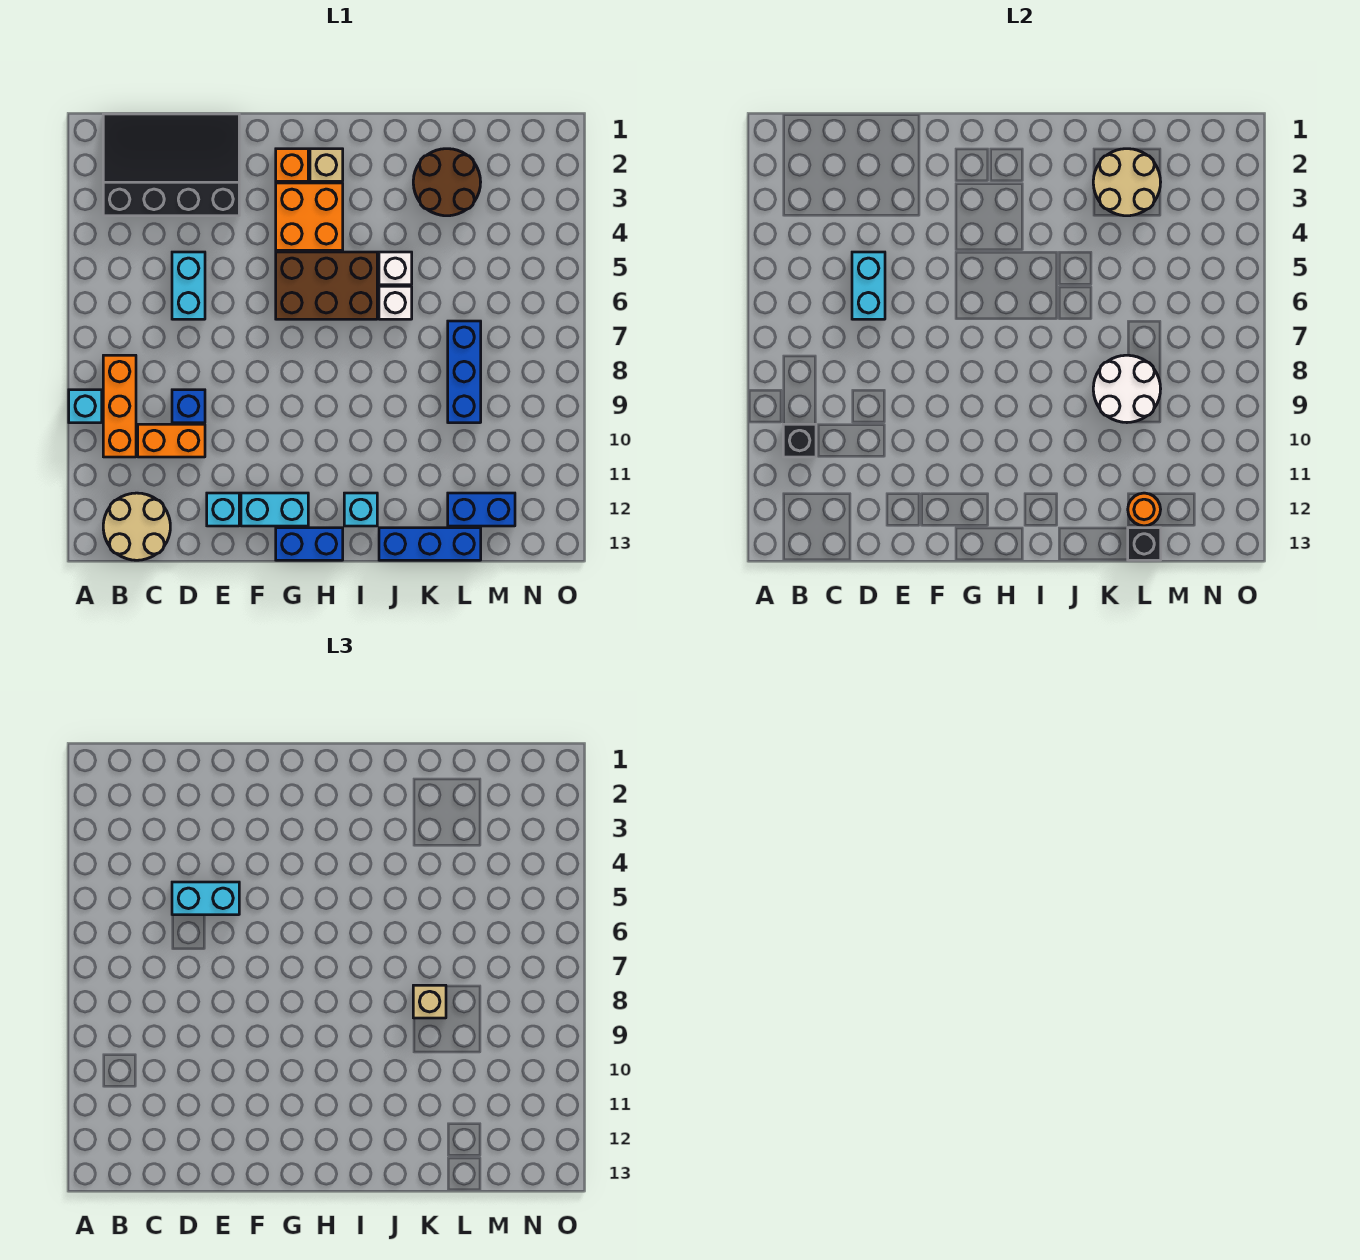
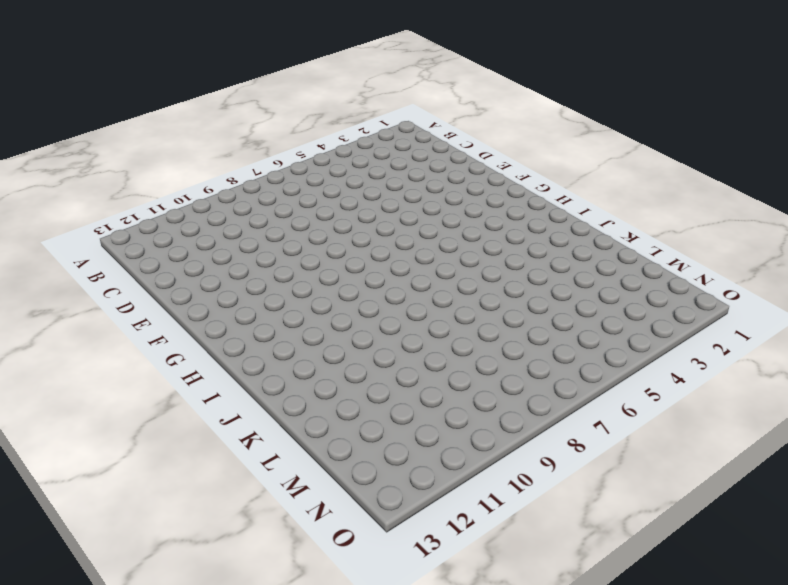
none -> cyan brick A9 level 1
none -> black slope B1:E3 level 1 top 3
none -> orange brick B8:B10 level 1

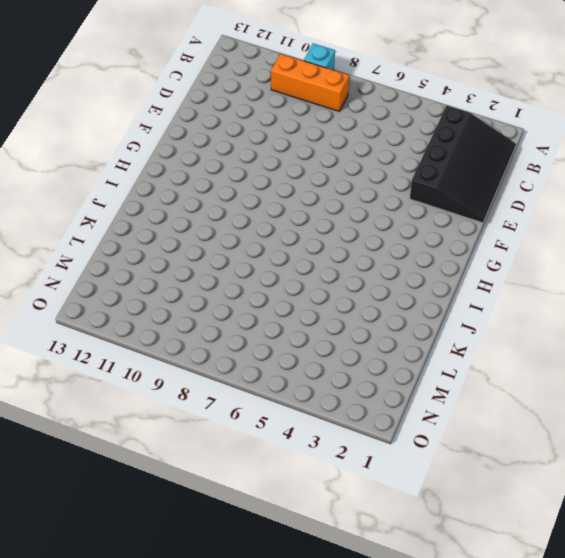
none -> tan round brick B12:C13 level 1
none -> orange brick C10:D10 level 1
none -> cyan brick D5:D6 level 1

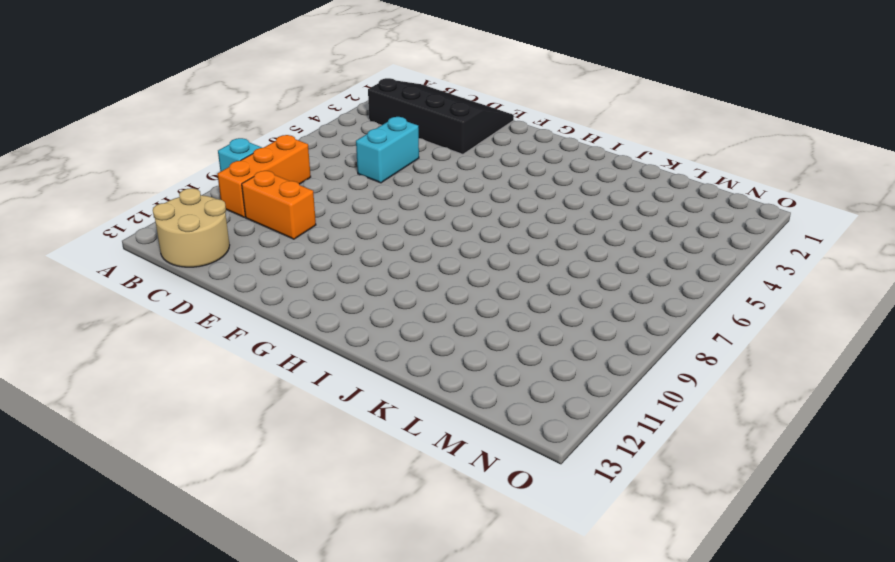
none -> blue brick D9 level 1
none -> cyan brick E12 level 1
none -> cyan brick F12:G12 level 1

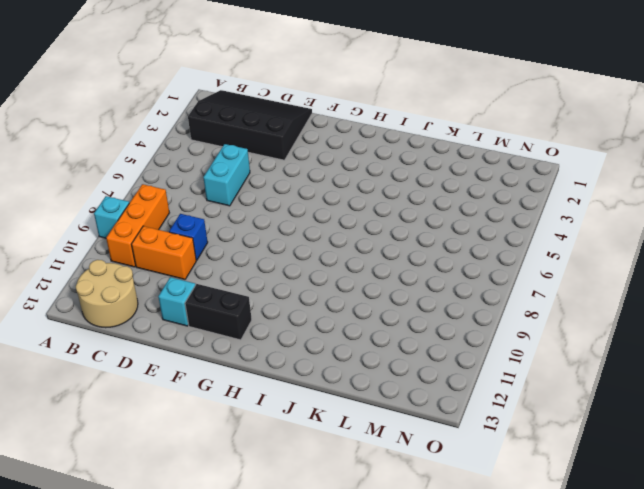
black brick F12:G12 level 1 -> cyan brick F12:G12 level 1
none -> orange brick G2 level 1
none -> orange brick G3:H4 level 1
none -> brown brick G5:I6 level 1

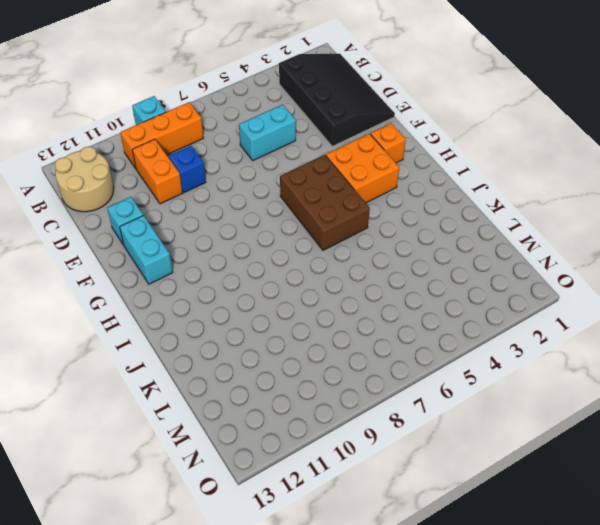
none -> blue brick G13:H13 level 1
none -> tan brick H2 level 1
none -> cyan brick I12 level 1

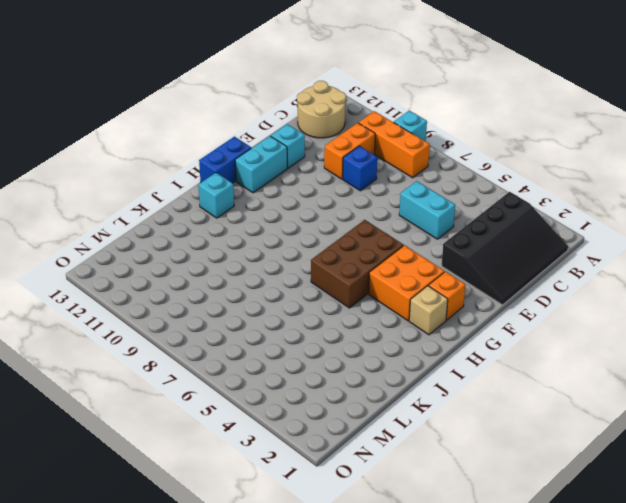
none -> white brick J5 level 1
none -> white brick J6 level 1
none -> blue brick J13:L13 level 1

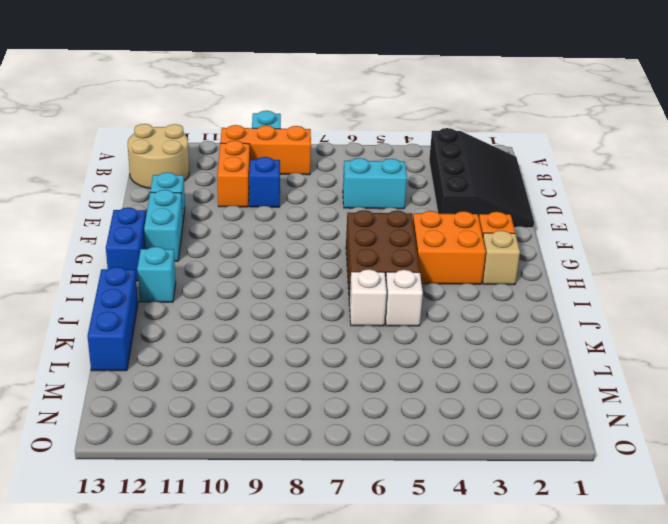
none -> brown round brick K2:L3 level 1
none -> blue brick L7:L9 level 1
none -> blue brick L12:M12 level 1

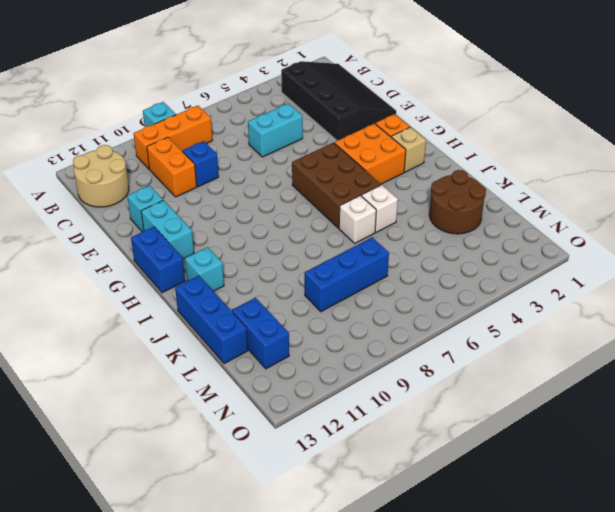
none -> black brick B10 level 2
none -> cyan brick D5:D6 level 2
none -> tan round brick K2:L3 level 2

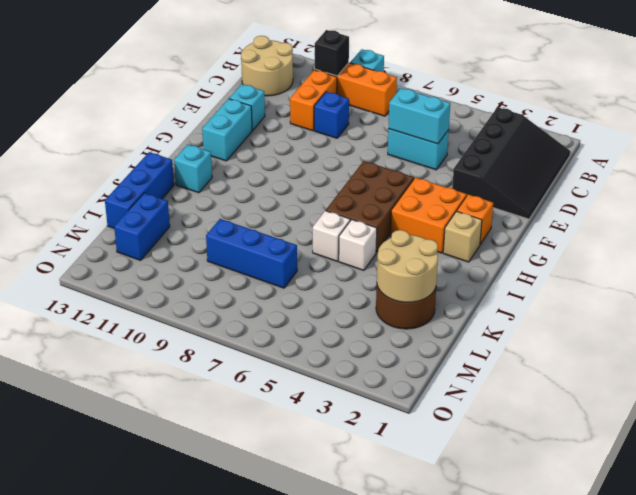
none -> blue brick G13:H13 level 1
none -> white round brick K8:L9 level 2
none -> orange round brick L12 level 2

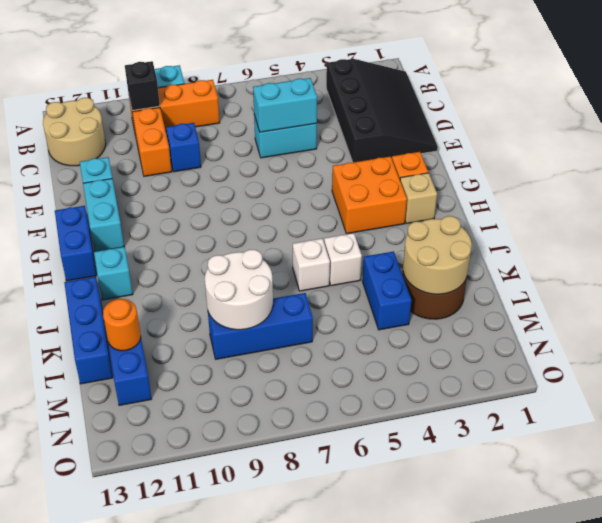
blue brick K4:L4 level 1 -> none
none -> brown brick G5:I6 level 1
none -> black brick L13 level 2
none -> cyan brick D5:E5 level 3

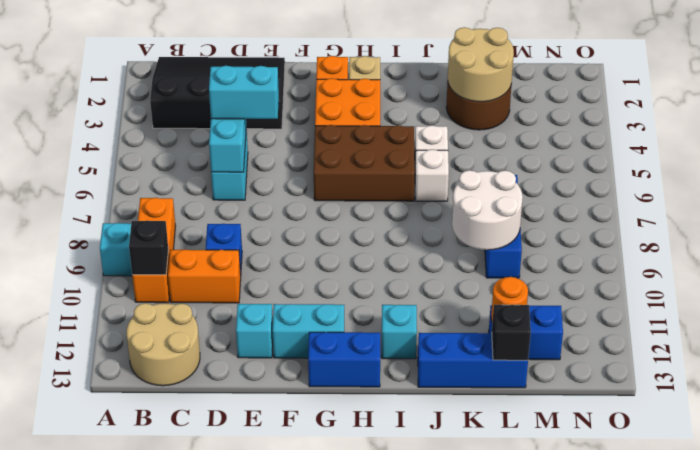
none -> tan brick K8 level 3

